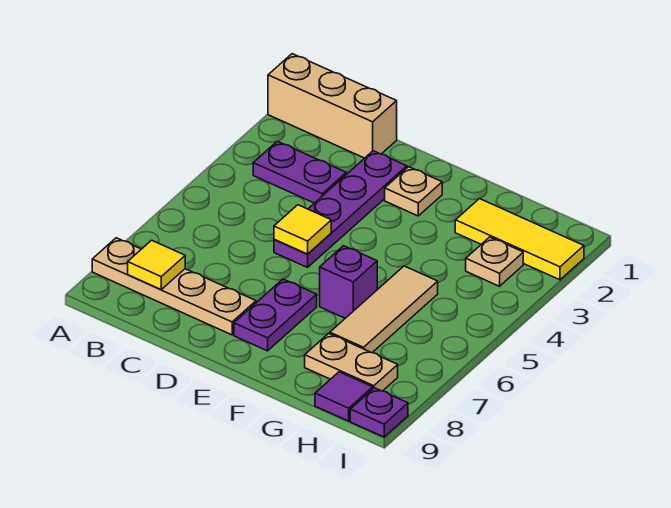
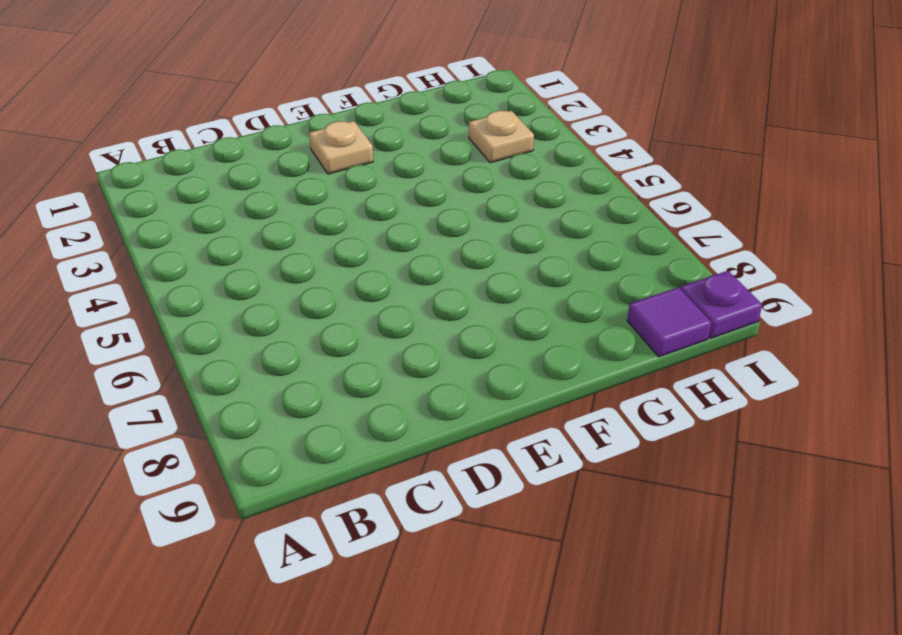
none -> tan brick A1:C1 level 1
none -> tan plate A8:D8 level 1
none -> purple plate B3:C3 level 1

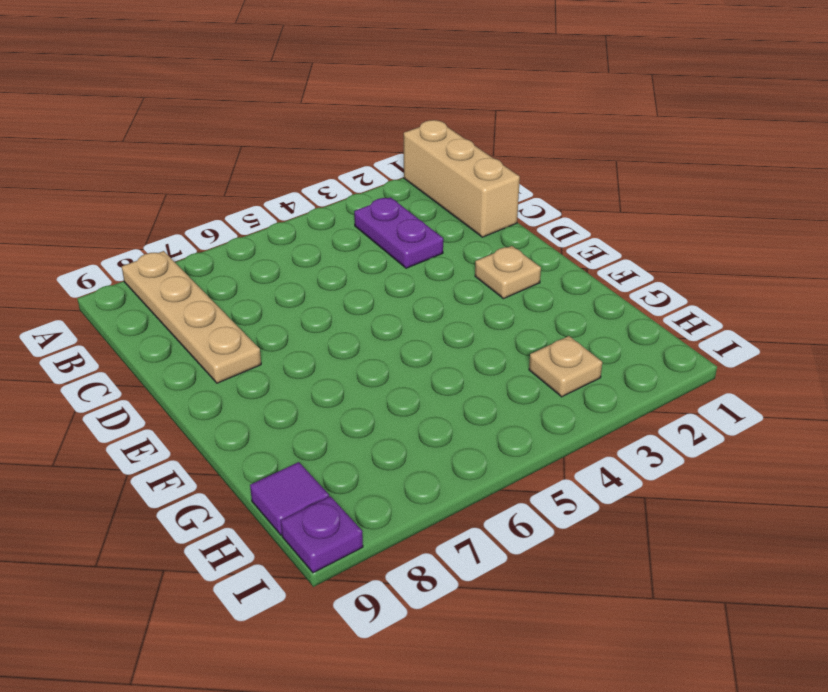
none -> purple plate D2:D5 level 1
none -> purple plate E7:E8 level 1
none -> purple brick F6 level 1

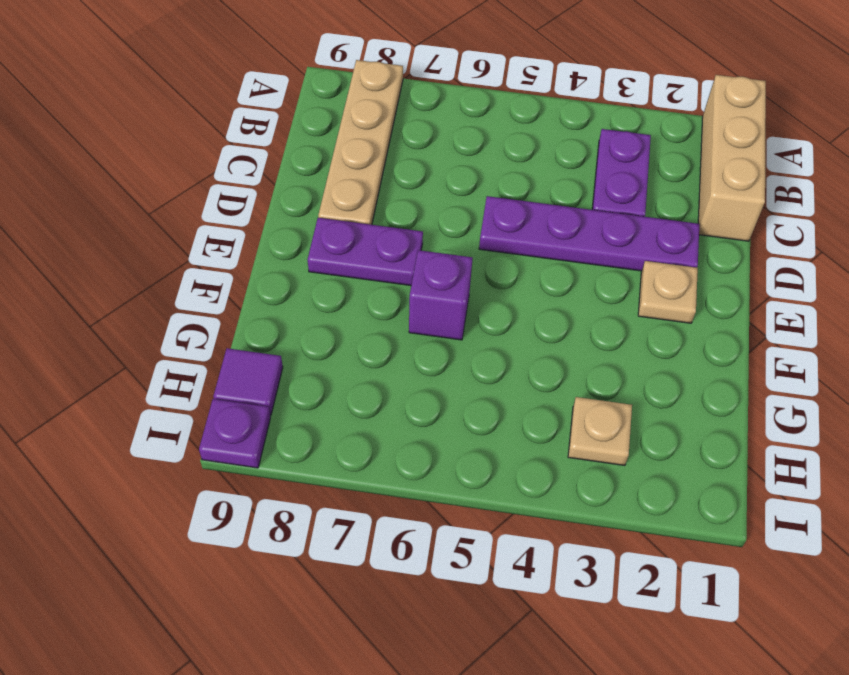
none -> yellow tile G2:I2 level 1
none -> tan tile G5:G7 level 1
none -> tan plate G8:H8 level 1

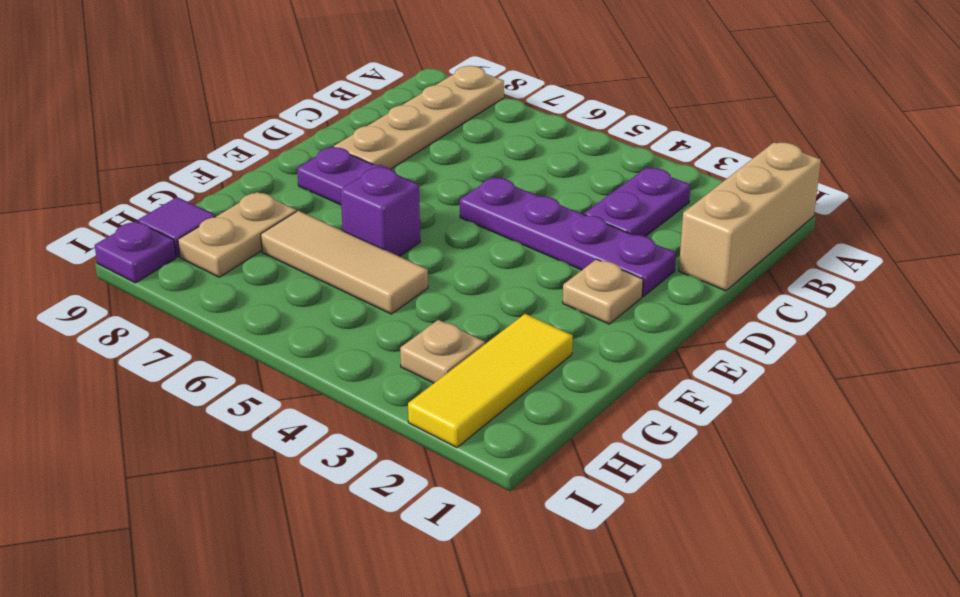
none -> yellow tile B8 level 2
none -> yellow tile D5 level 2

